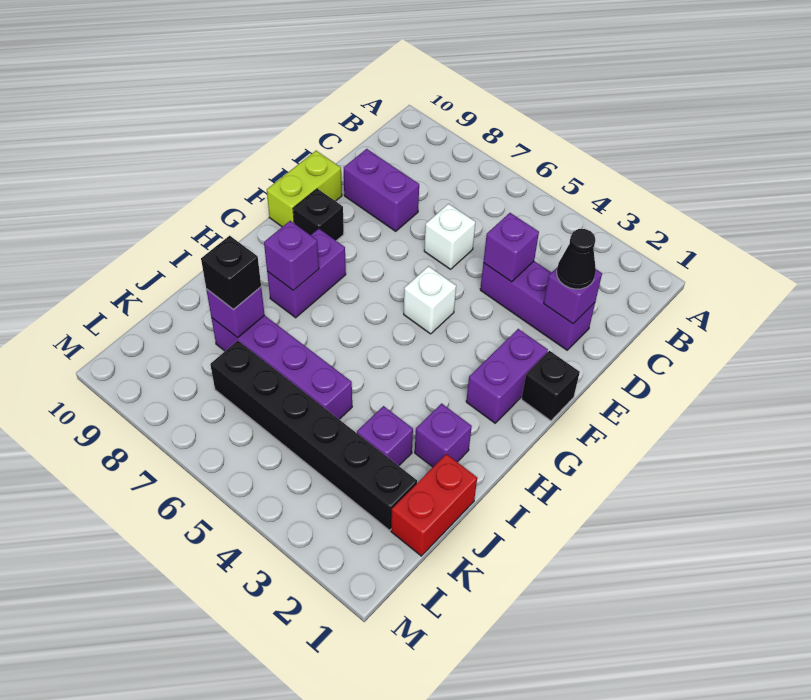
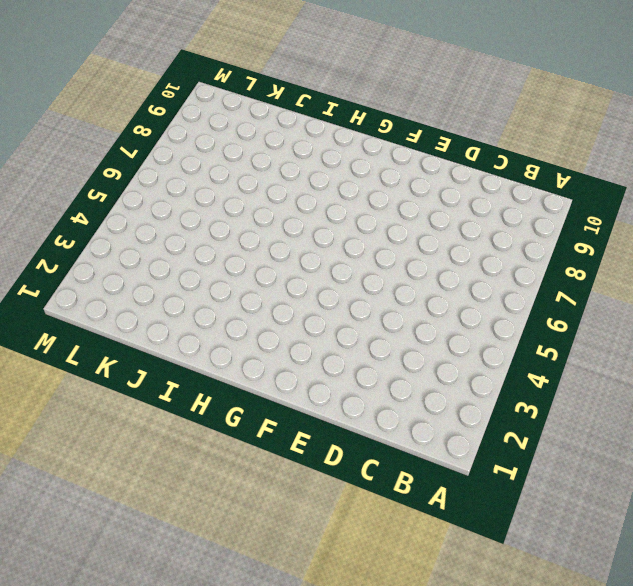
none -> purple brick D2:D4 level 1
none -> white brick D6 level 1
none -> purple brick D8:D9 level 1

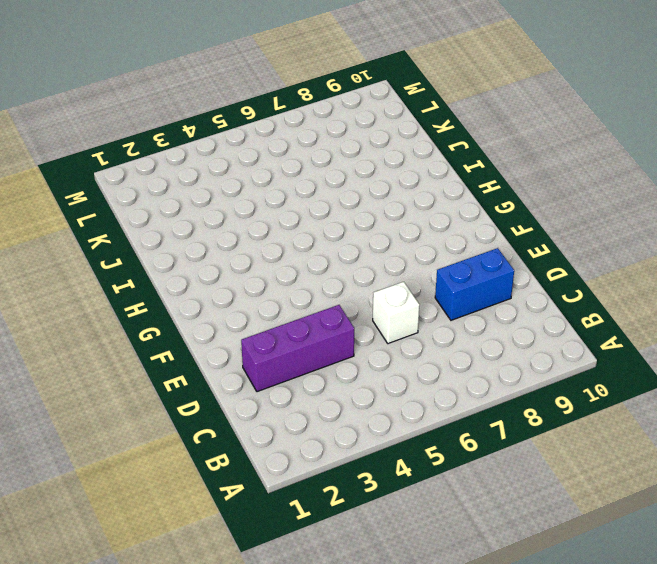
blue brick D8:D9 level 1 -> purple brick D8:D9 level 1
none -> lime brick E10:F10 level 1
none -> black brick F1 level 1
none -> purple brick F2:G2 level 1

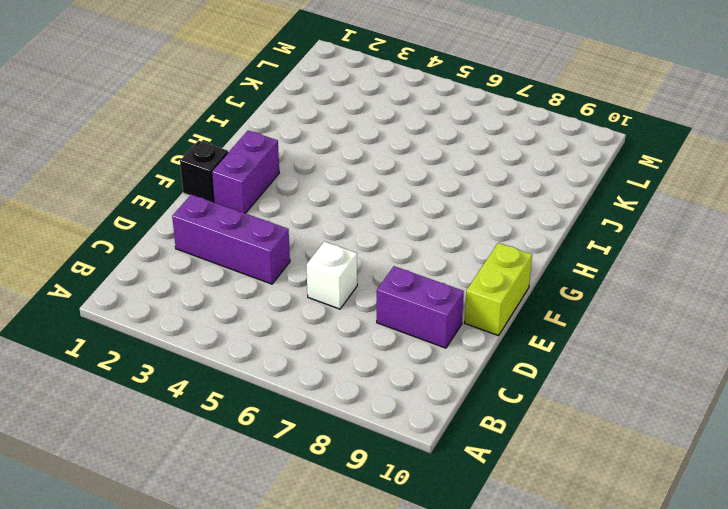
none -> white brick F5 level 1
none -> black brick F9 level 1
none -> purple brick G8:H8 level 1

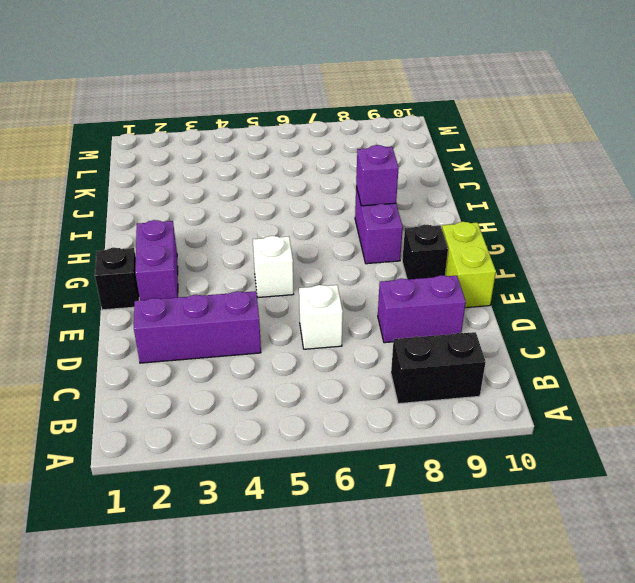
black brick B8:B9 level 1 -> none
none -> purple brick I2 level 1
none -> red brick J1:K1 level 1
none -> purple brick J3 level 1

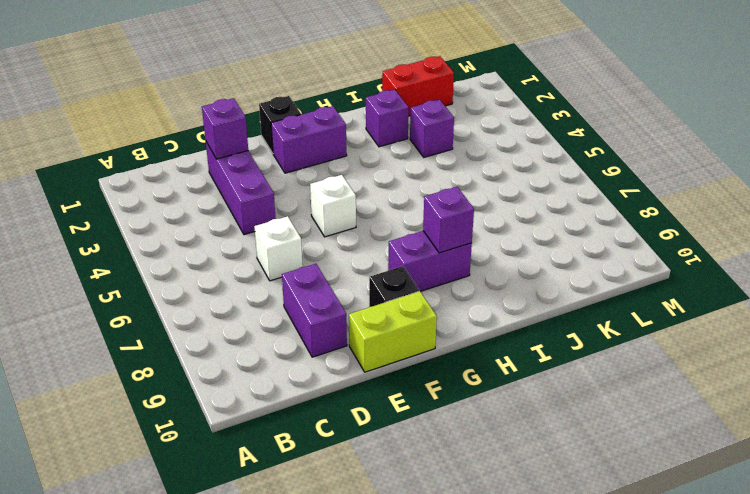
none -> purple brick J5:J8 level 1
none -> black brick K2:K7 level 1
none -> purple brick D4 level 2

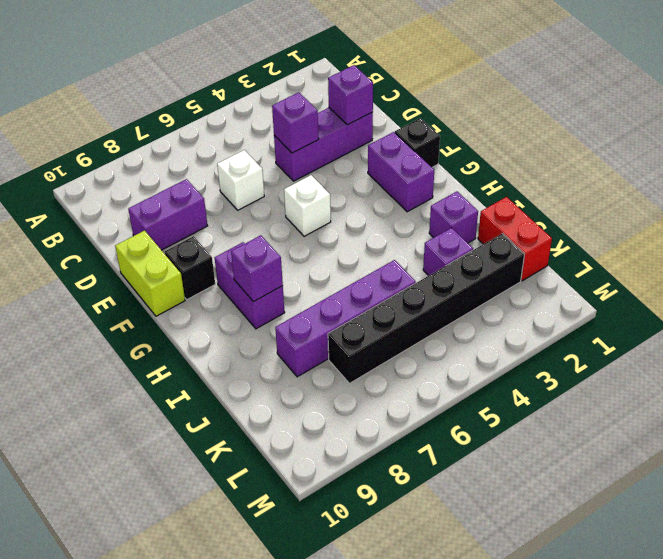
none -> purple brick J8 level 2
none -> black cone D2 level 3
none -> black brick J8 level 3

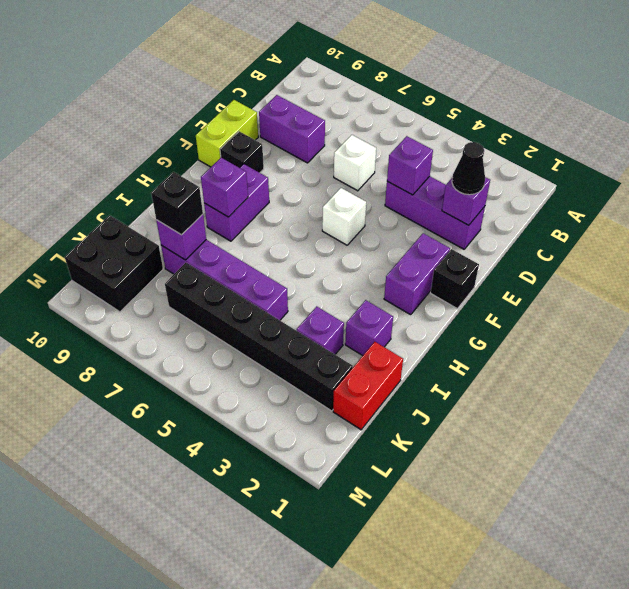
black brick K9:L10 level 1 -> none

